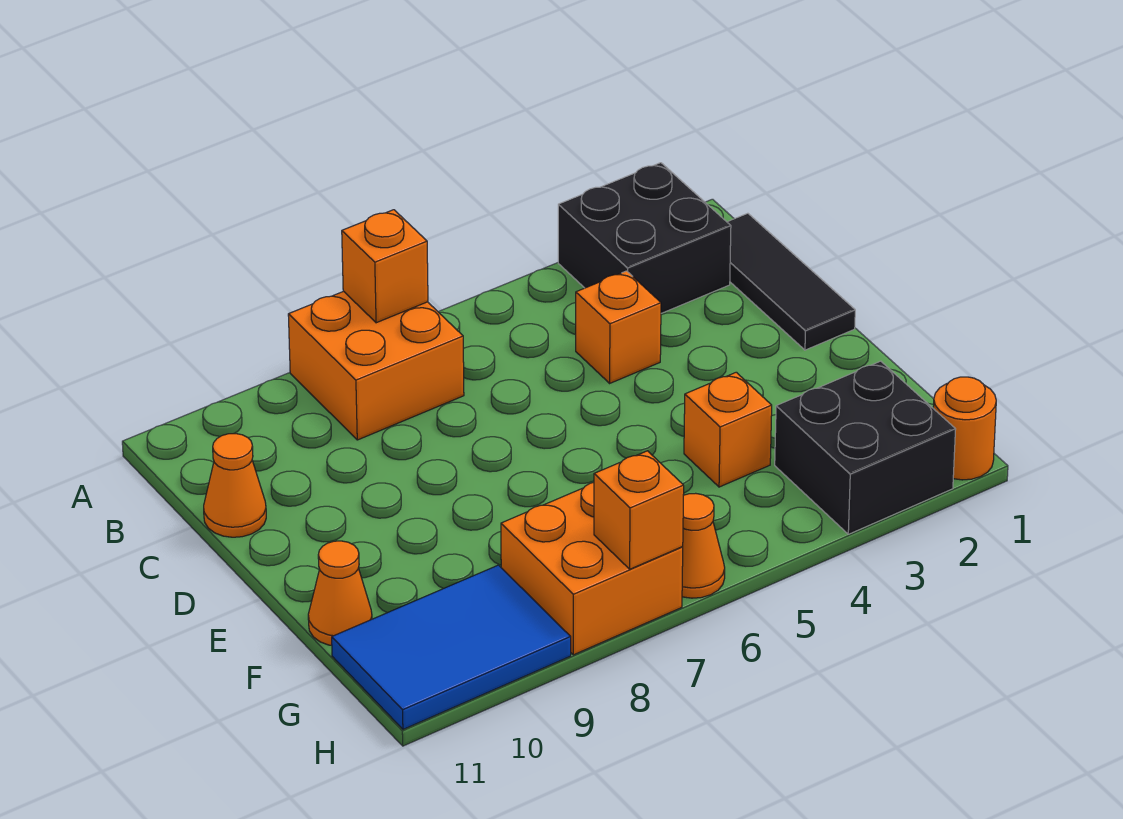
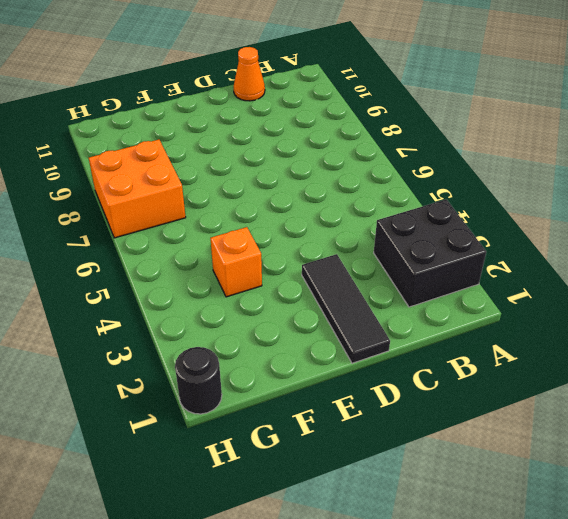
black tile D1:D3 level 1 -> black tile B1:D1 level 1
black round brick H1 level 1 -> orange round brick H1 level 1
none -> orange brick A7:B8 level 1
none -> orange brick C4 level 1
none -> orange cone F11 level 1

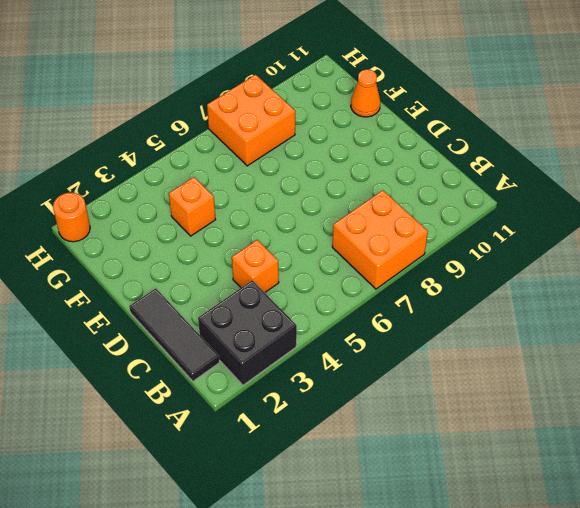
none -> orange cone C11 level 1
none -> black brick G2:H3 level 1
none -> blue tile G9:H11 level 1

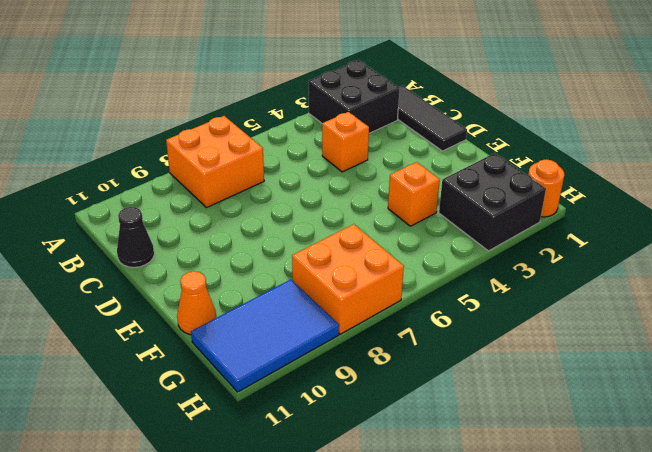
black cone C11 level 1 -> orange cone C11 level 1
none -> orange cone H6 level 1
none -> orange brick A7 level 2
none -> orange brick H7 level 2

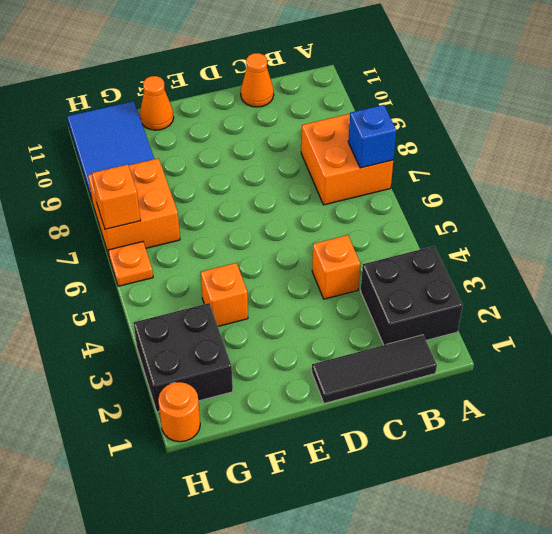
blue brick A7 level 2 -> orange brick A7 level 2
orange plate H6 level 1 -> orange cone H6 level 1

